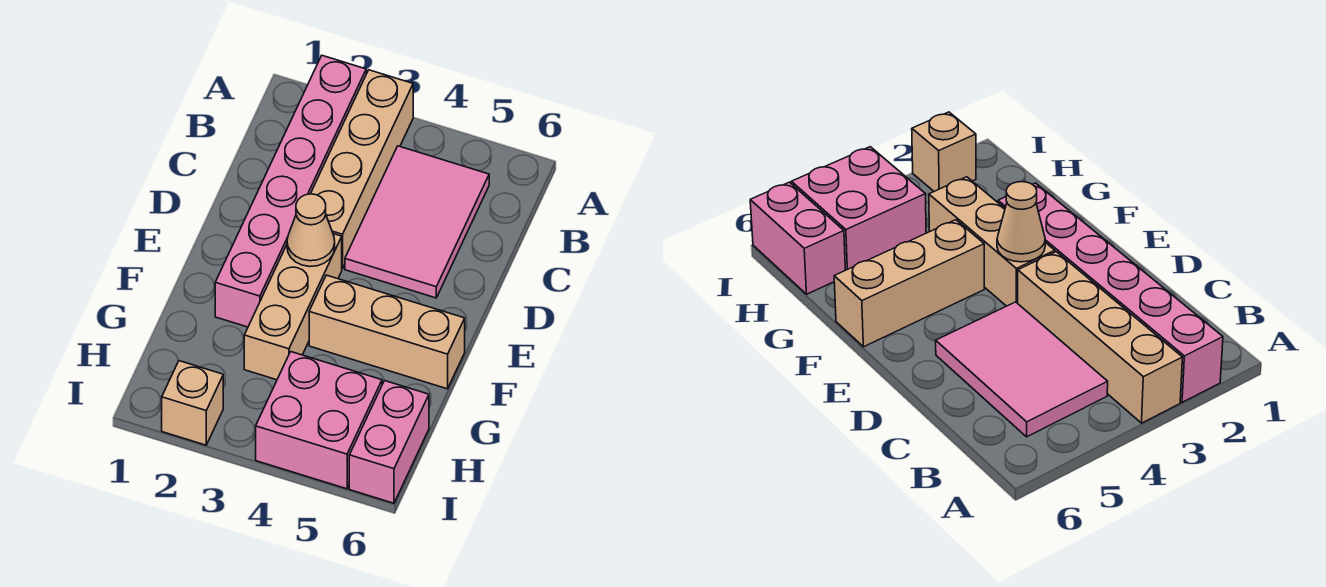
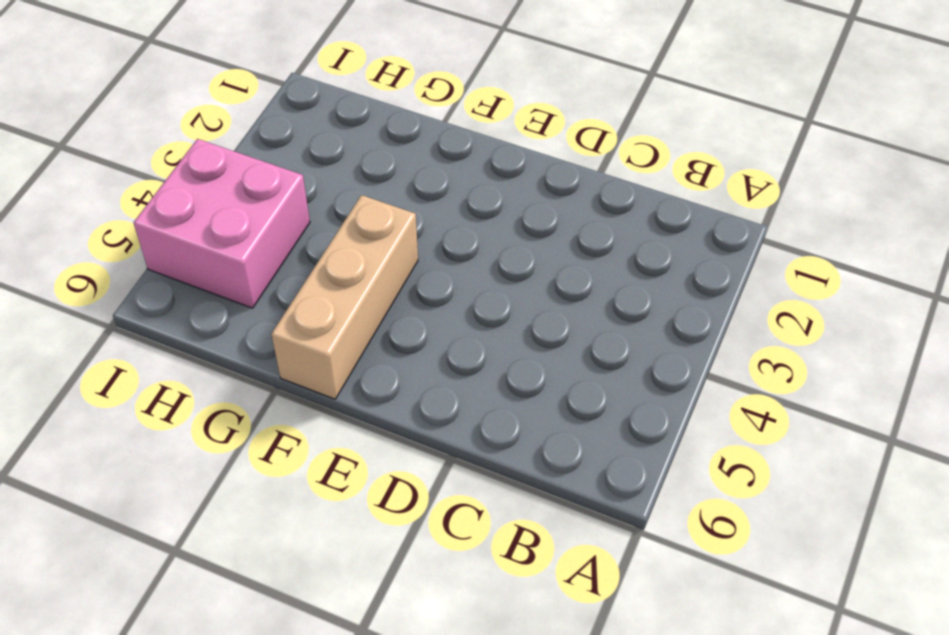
none -> pink brick A2:F2 level 1
none -> tan brick A3:D3 level 1

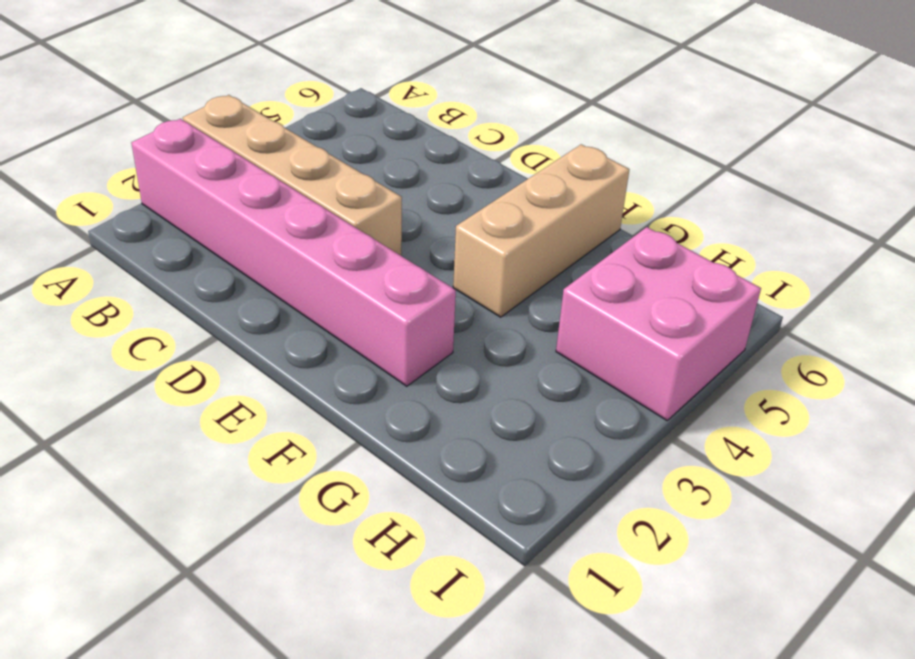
none -> pink tile B4:D5 level 1
none -> tan brick E3:G3 level 1

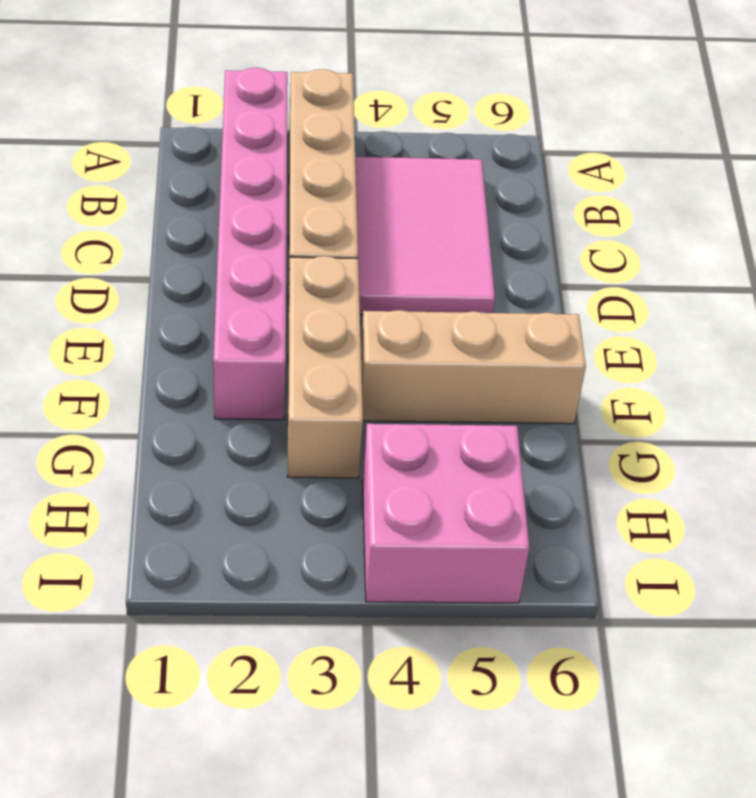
none -> pink brick H6:I6 level 1
none -> tan brick I2 level 1

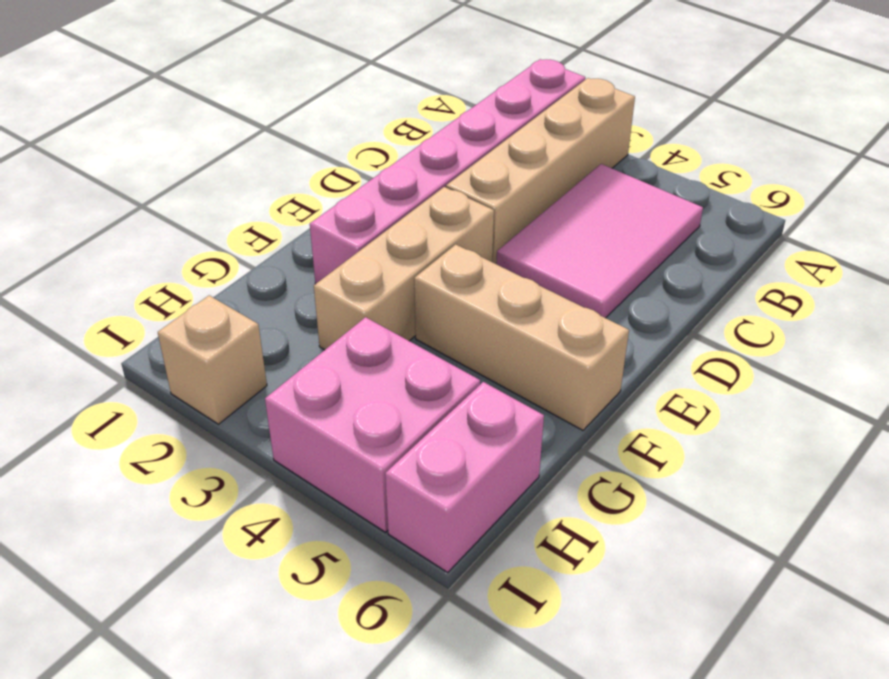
none -> tan cone E3 level 2

